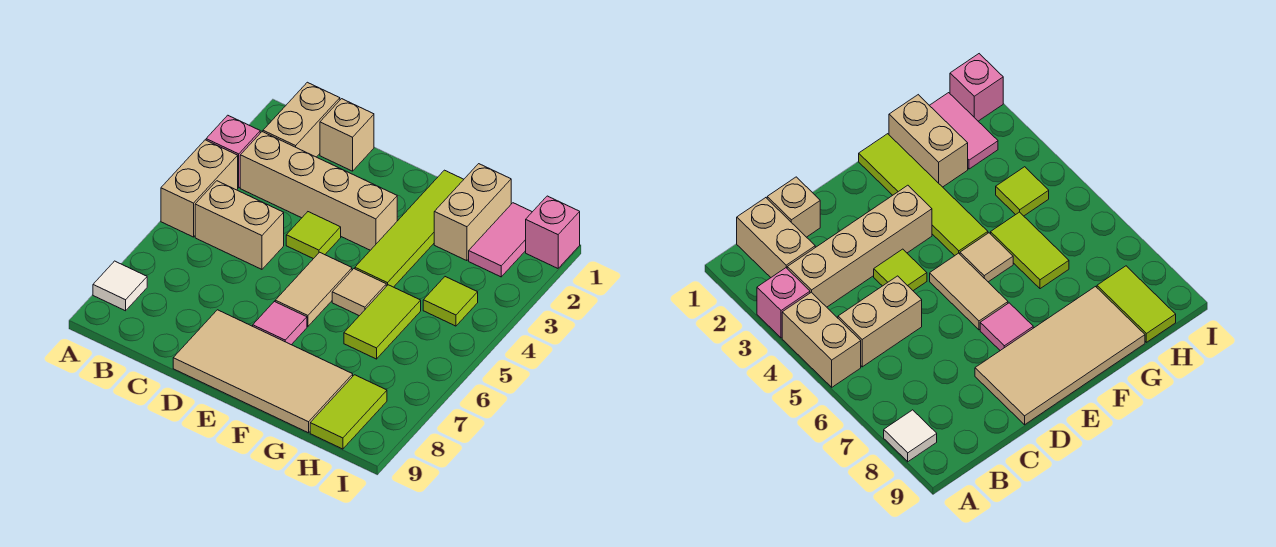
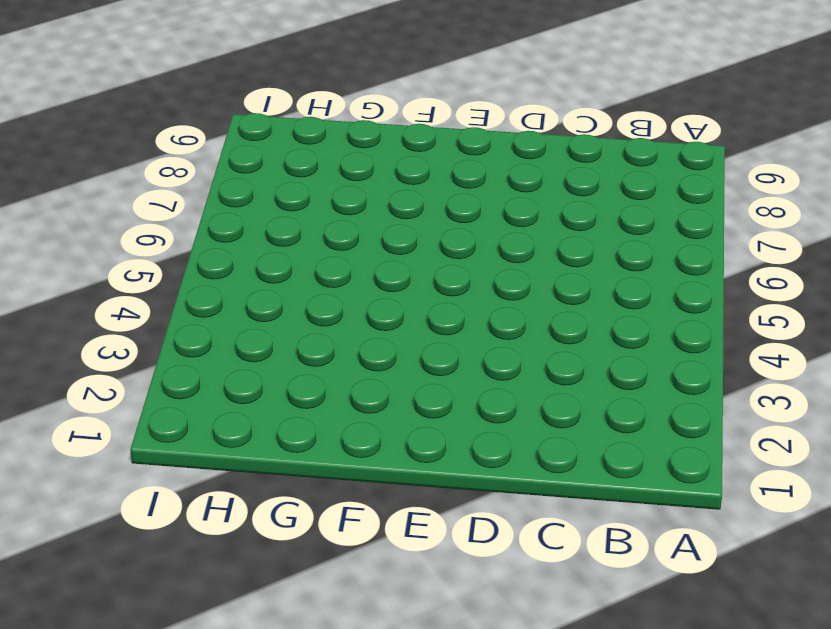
none -> pink brick A3 level 1
none -> tan brick A4:A5 level 1
none -> white tile A8 level 1

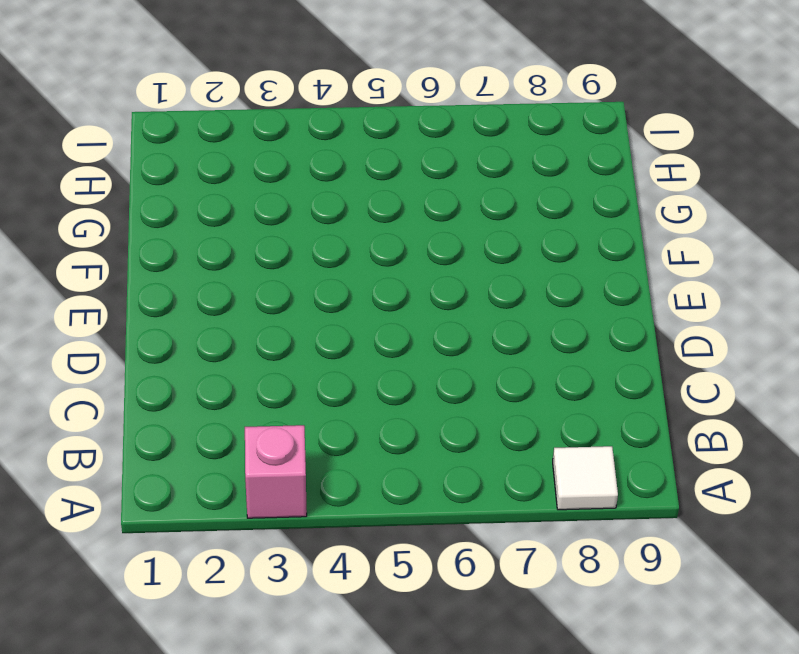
none -> tan brick A4:A5 level 1
none -> tan brick B1:B2 level 1
none -> tan brick B3:E3 level 1

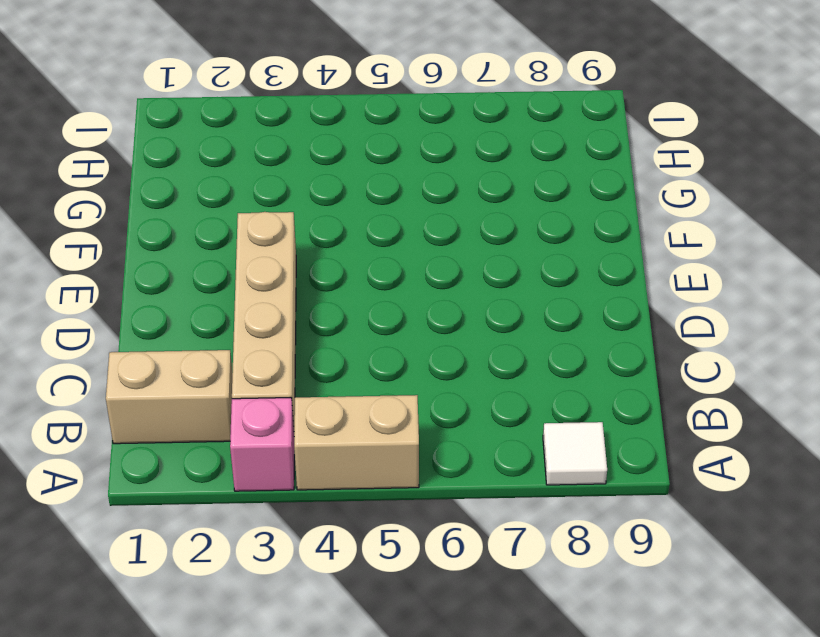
none -> tan brick B5:C5 level 1
none -> tan brick C1 level 1
none -> lime tile D4 level 1

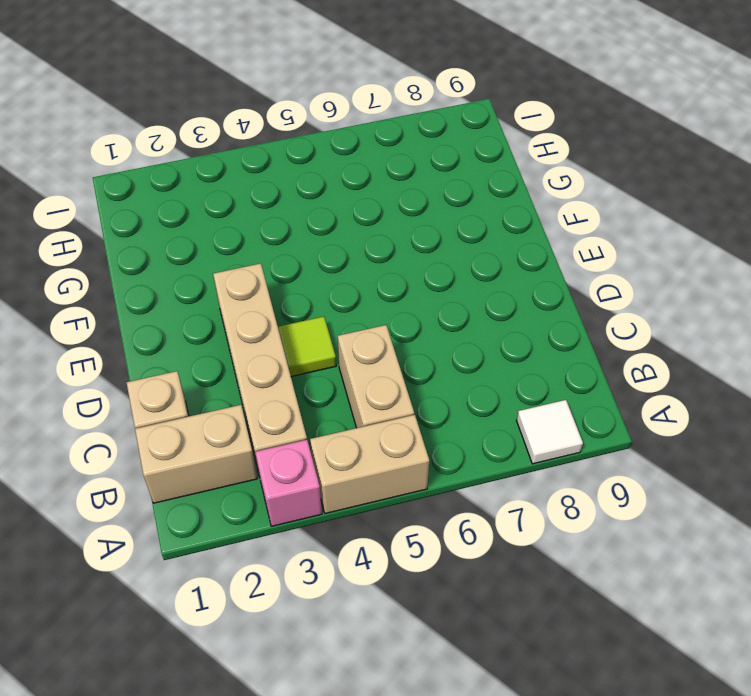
none -> tan tile D8:G9 level 1
none -> tan tile E5:E6 level 1
none -> pink tile E7 level 1

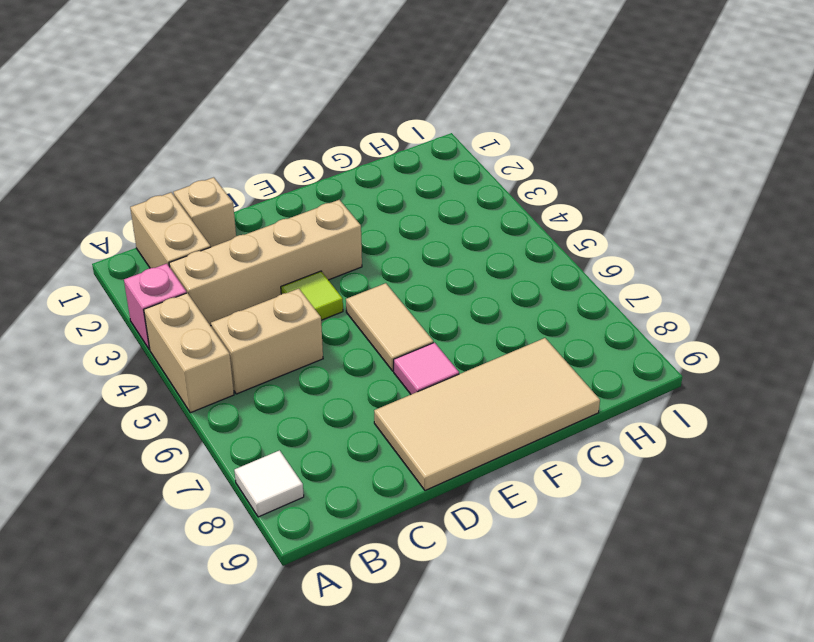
none -> lime tile F1:F4 level 1
none -> tan tile F5 level 1
none -> tan brick G1:G2 level 1

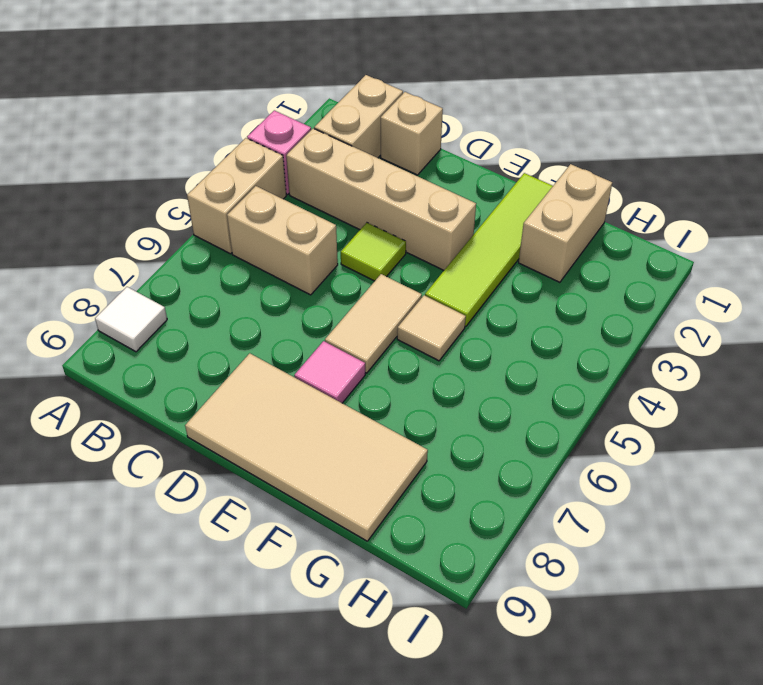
none -> lime tile G5:G6 level 1
none -> pink tile H1:H2 level 1
none -> lime tile H4 level 1

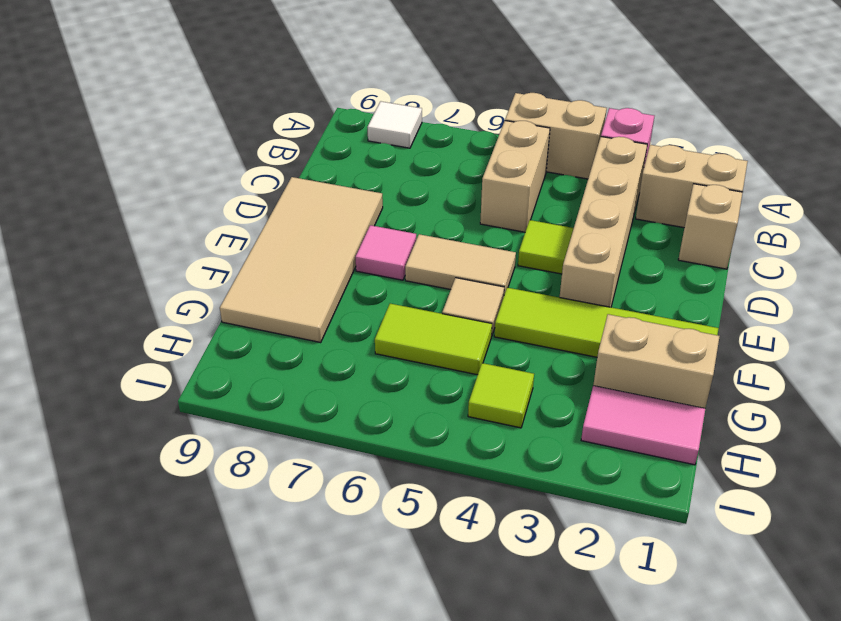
none -> lime tile H8:H9 level 1
none -> pink brick I1 level 1

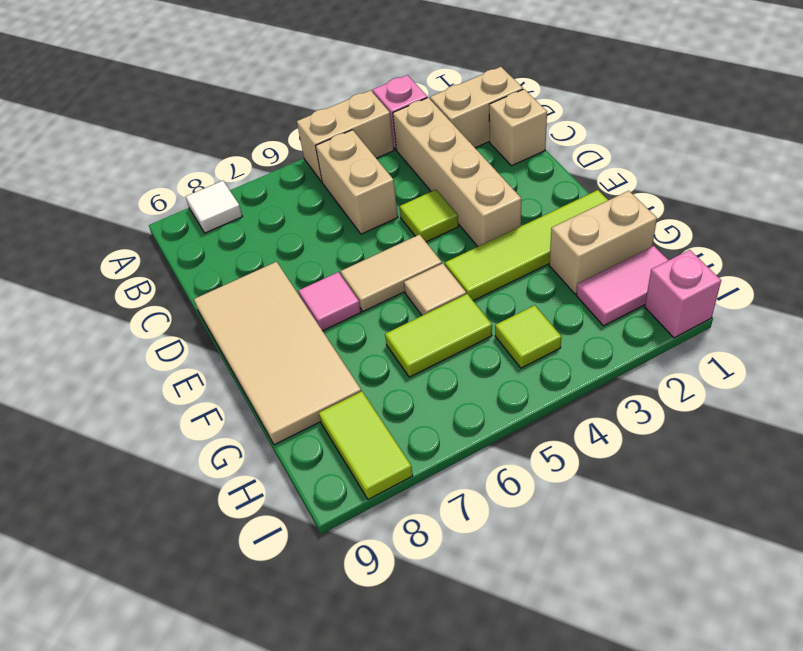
lime tile H8:I8 level 1 -> lime tile H8:H9 level 1

